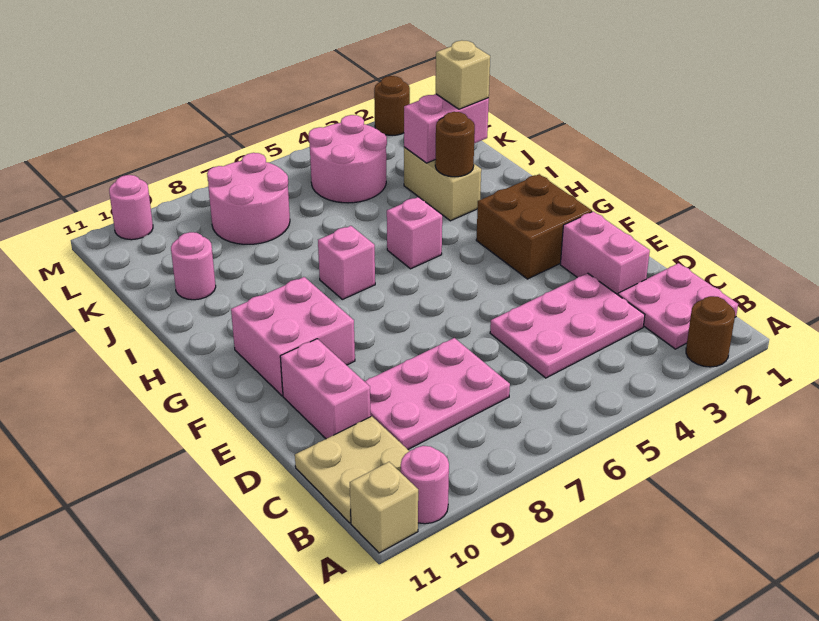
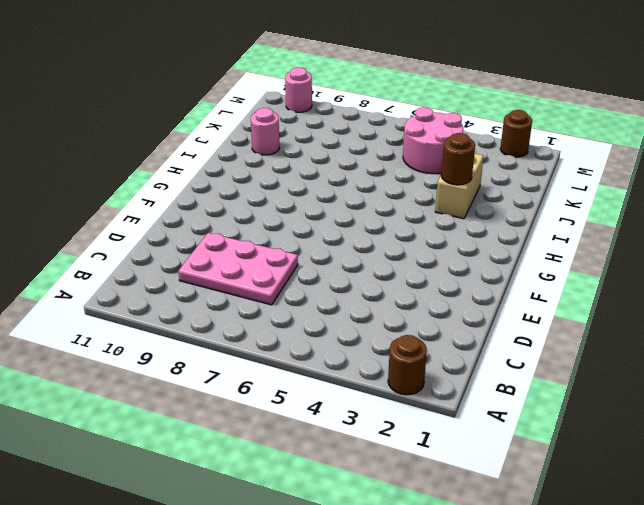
none -> pink round brick A10 level 1
none -> tan brick A11 level 1
none -> pink plate B1:C2 level 1

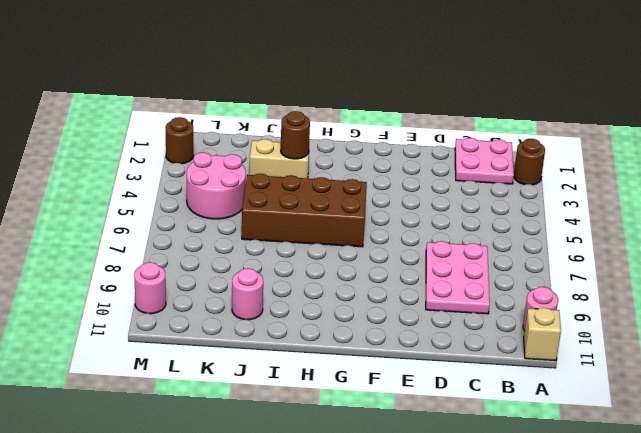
brown brick G5:J6 level 1 -> pink brick H5 level 1
none -> tan plate B10:C11 level 1
none -> pink plate C3:D5 level 1
none -> pink brick D2:E2 level 1

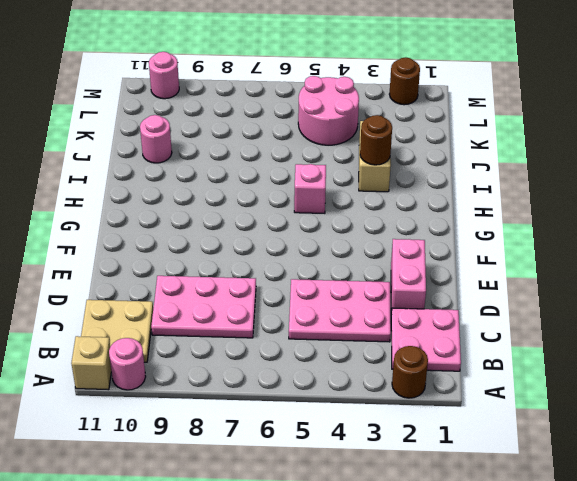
none -> pink brick D10:E10 level 1
none -> brown brick F2:G3 level 1
none -> pink brick F9:G10 level 1

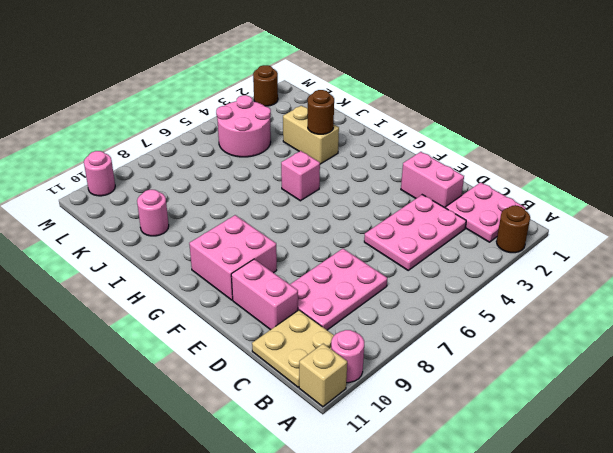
none -> brown brick F2:G3 level 1
none -> pink brick H7 level 1
none -> pink round brick K7:L8 level 1

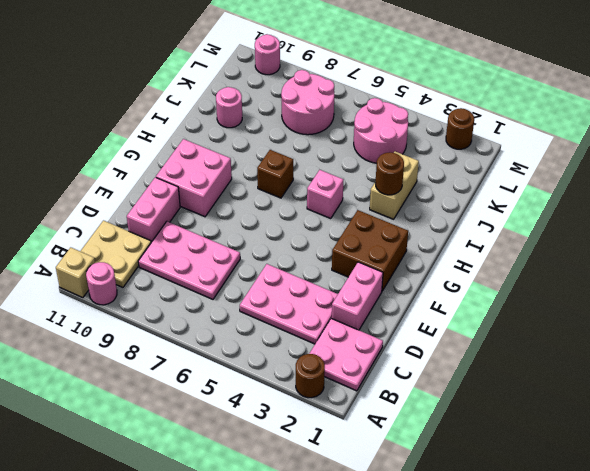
brown brick H7 level 1 -> pink brick H7 level 1
none -> pink brick J2:J3 level 2
none -> tan brick J2 level 3

